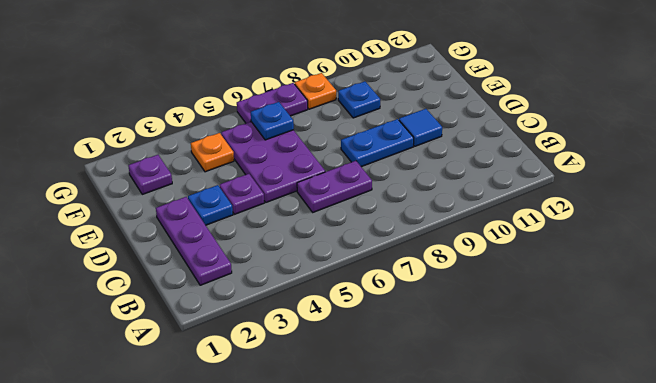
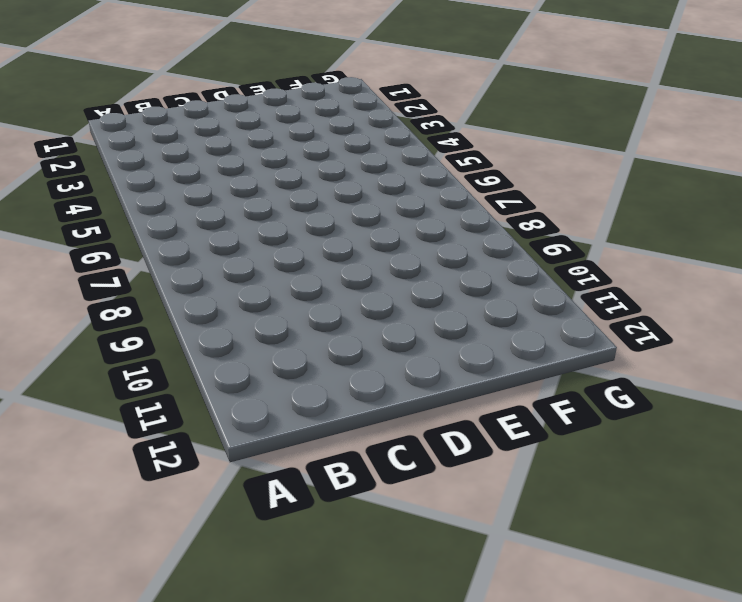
none -> purple plate B2:D2 level 1
none -> purple plate C6:C7 level 1
none -> blue plate D3 level 1

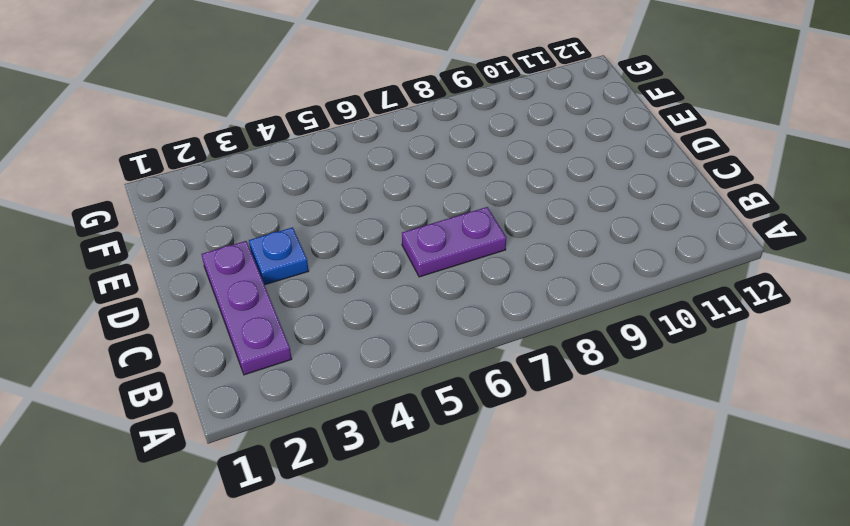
none -> purple plate D4 level 1
none -> purple plate D5:F6 level 1
none -> blue plate D8:D9 level 1

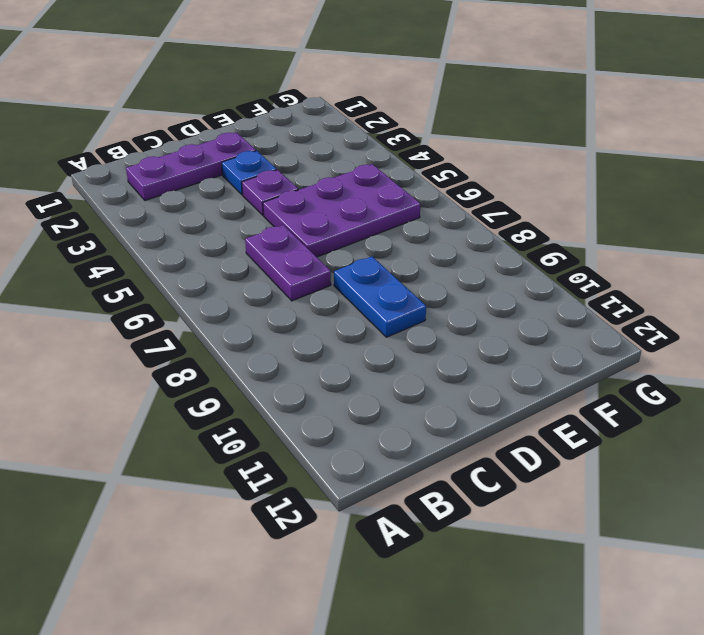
none -> blue tile D10 level 1
none -> purple plate F2 level 1
none -> orange plate F4 level 1

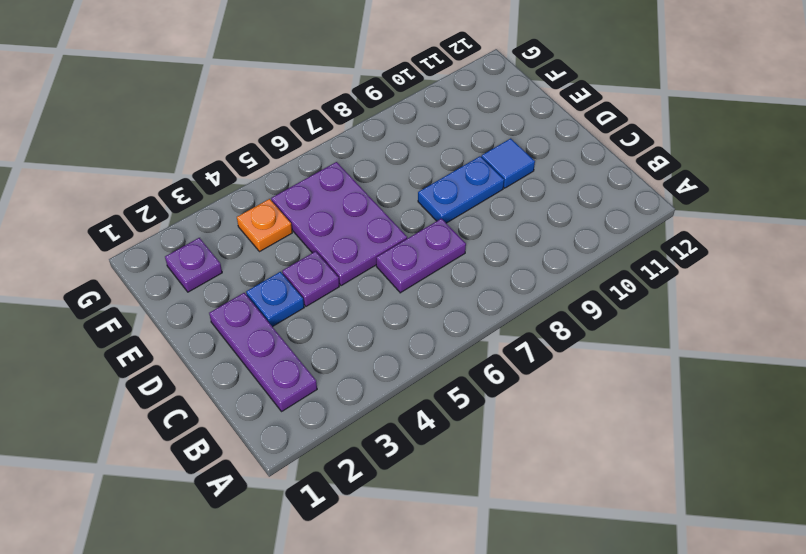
none -> blue plate F9 level 1
none -> purple plate G6:G7 level 1
none -> orange plate G8 level 1

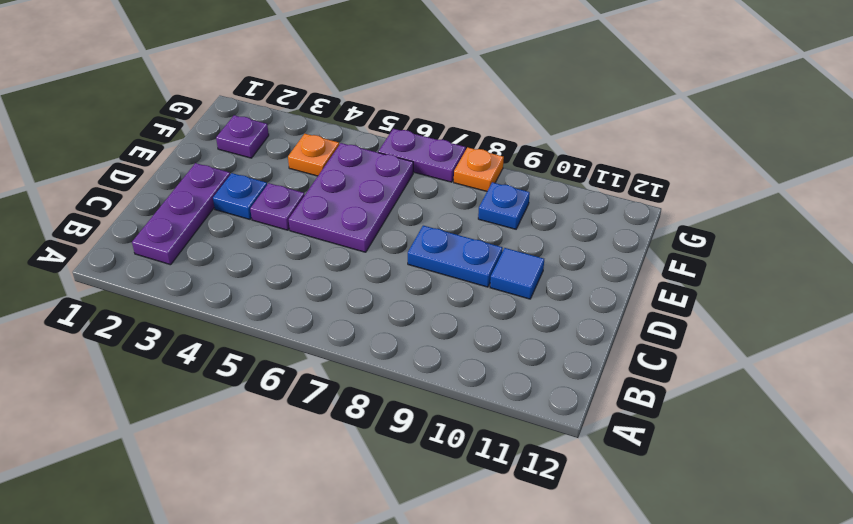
none -> purple plate C6:C7 level 1
none -> blue plate F6 level 2

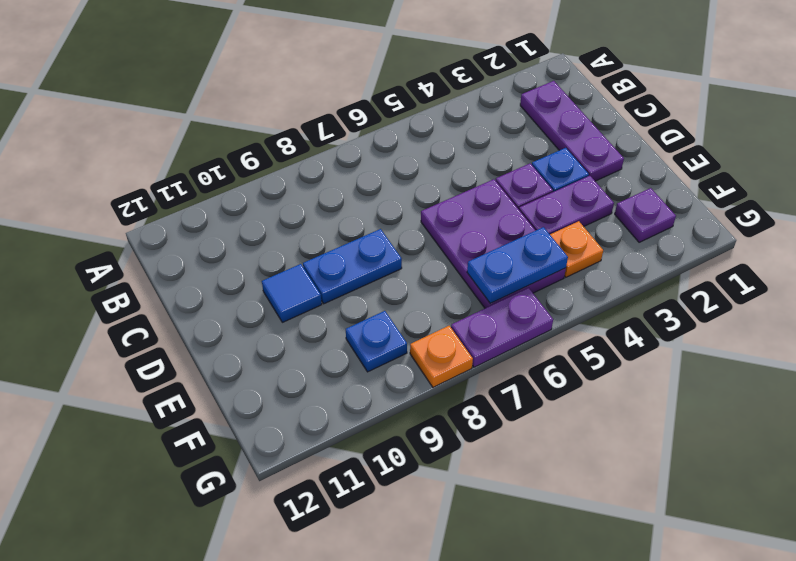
purple plate E3:E4 level 1 -> purple plate C6:C7 level 1
blue plate F5:F6 level 2 -> blue plate F6 level 2

